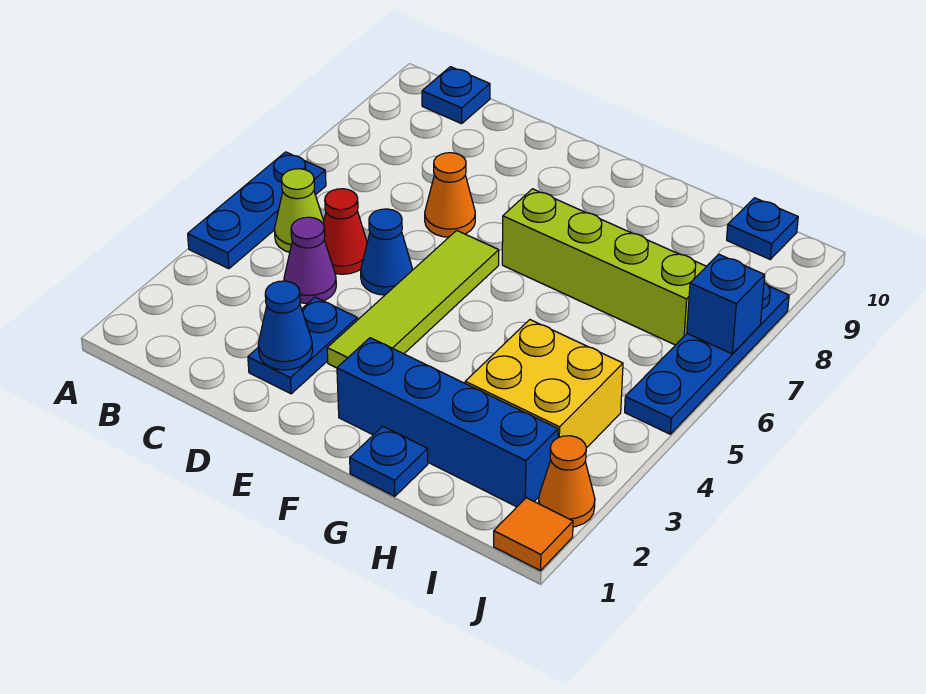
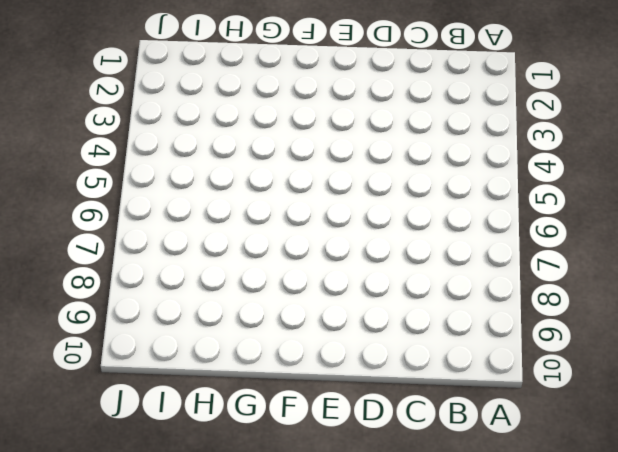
none -> blue plate A4:A6 level 1
none -> lime cone B5 level 1
none -> blue plate B10 level 1

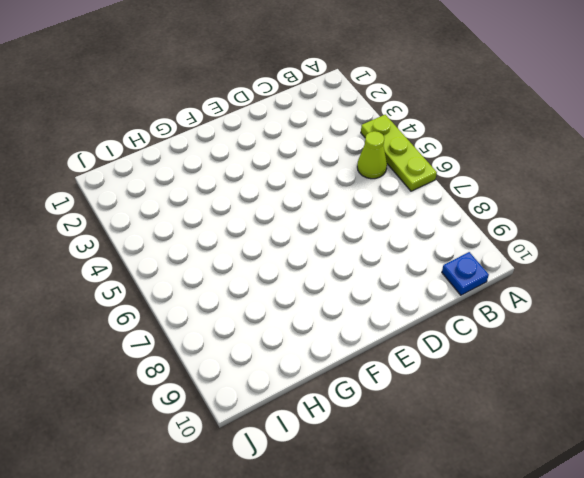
lime plate A4:A6 level 1 -> blue plate A4:A6 level 1
none -> purple cone C4 level 1
none -> red cone C5 level 1
none -> blue plate D2:D3 level 1

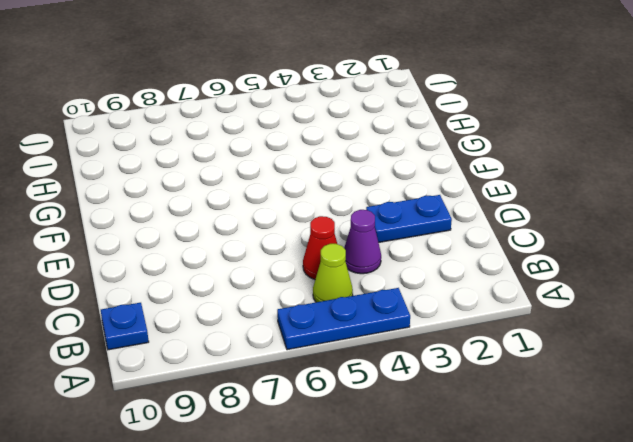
none -> blue cone D5 level 1
none -> orange cone D7 level 1
none -> lime tile E3:E6 level 1

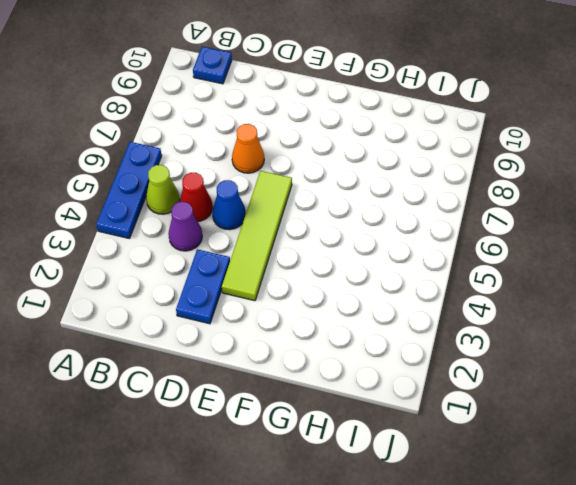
none -> blue brick F2:I2 level 1
none -> lime brick F7:I7 level 1
none -> blue plate G1 level 1

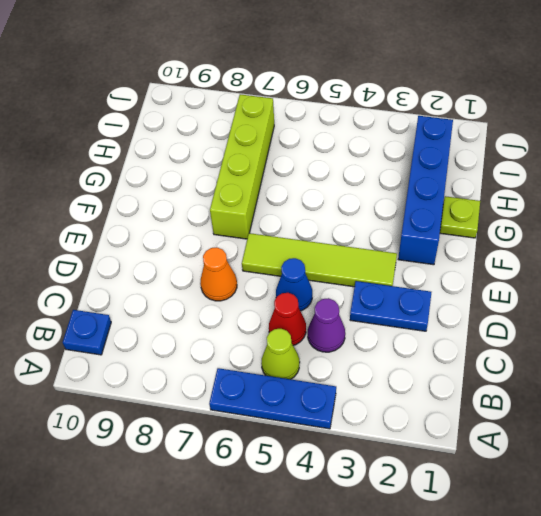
lime plate G1 level 1 -> blue plate G1 level 1
none -> yellow brick H3:I4 level 1
none -> blue plate I10 level 1
none -> orange tile J1 level 1

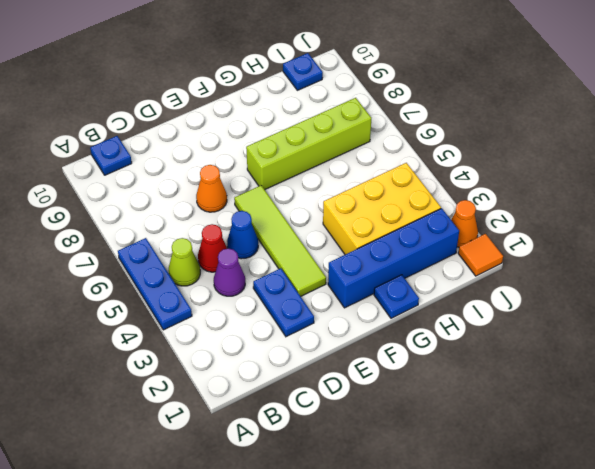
yellow brick G3:I4 level 1 -> yellow brick H3:I4 level 1
none -> blue plate J5:J8 level 1
none -> blue cone D2 level 2
none -> blue brick J7 level 2

